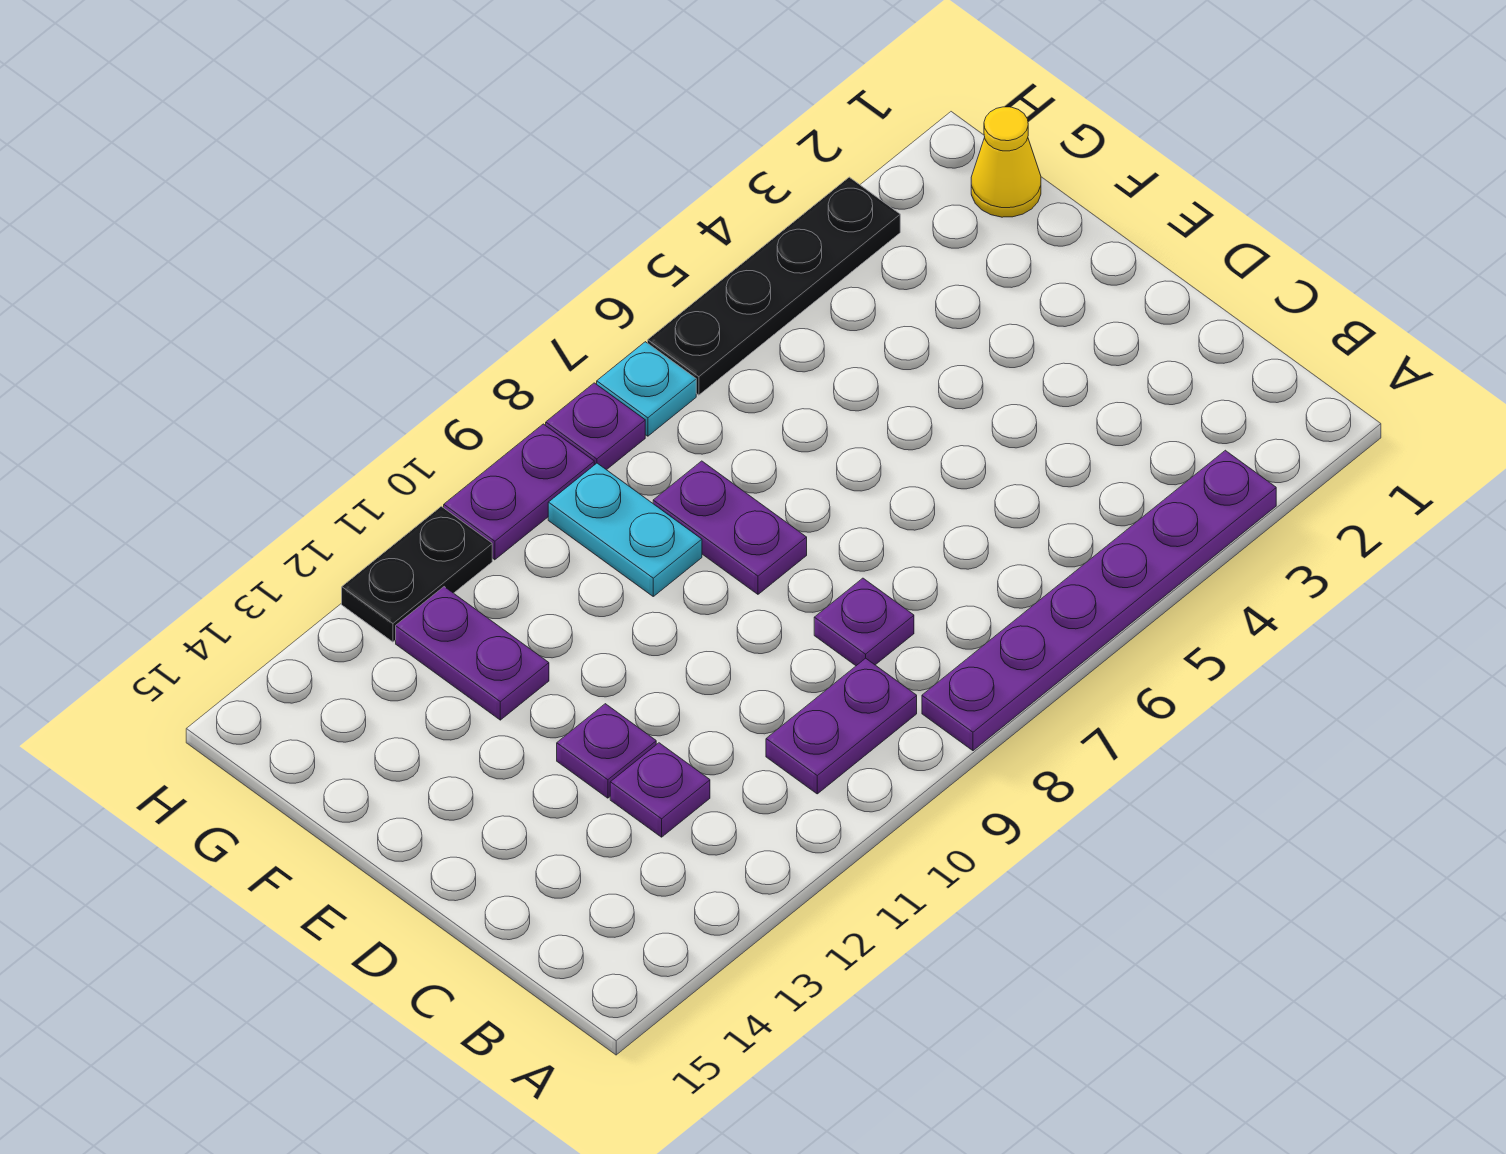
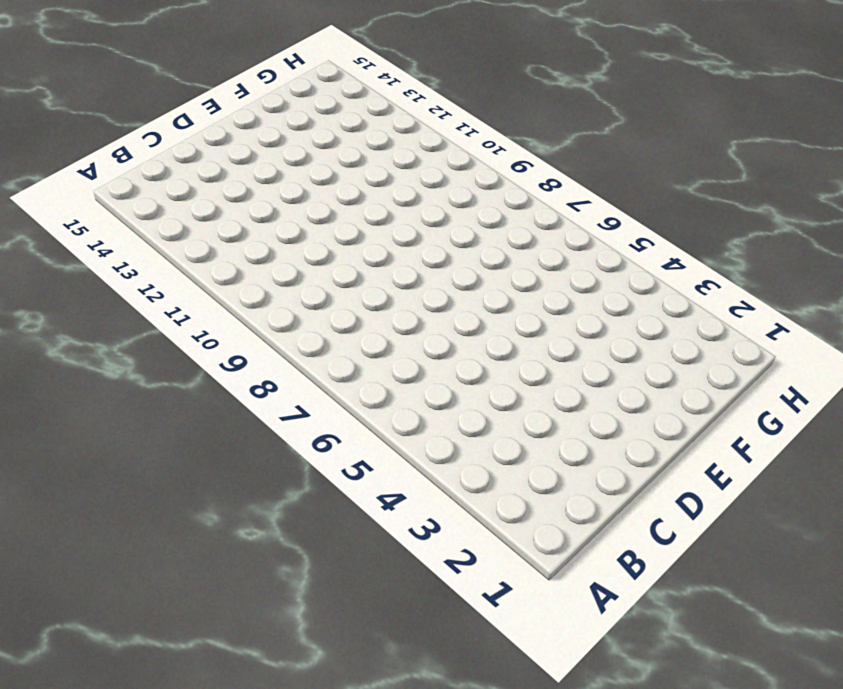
none -> purple plate A3:A8 level 1
none -> purple plate B9:B10 level 1
none -> purple plate C8 level 1

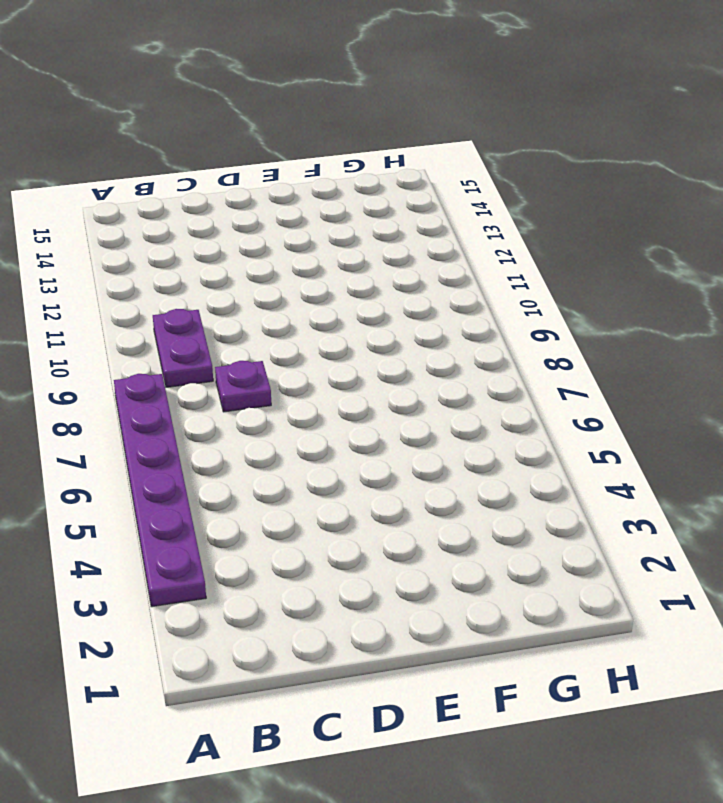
none -> purple plate C12 level 1
none -> purple plate D12 level 1
none -> purple plate E8:F8 level 1

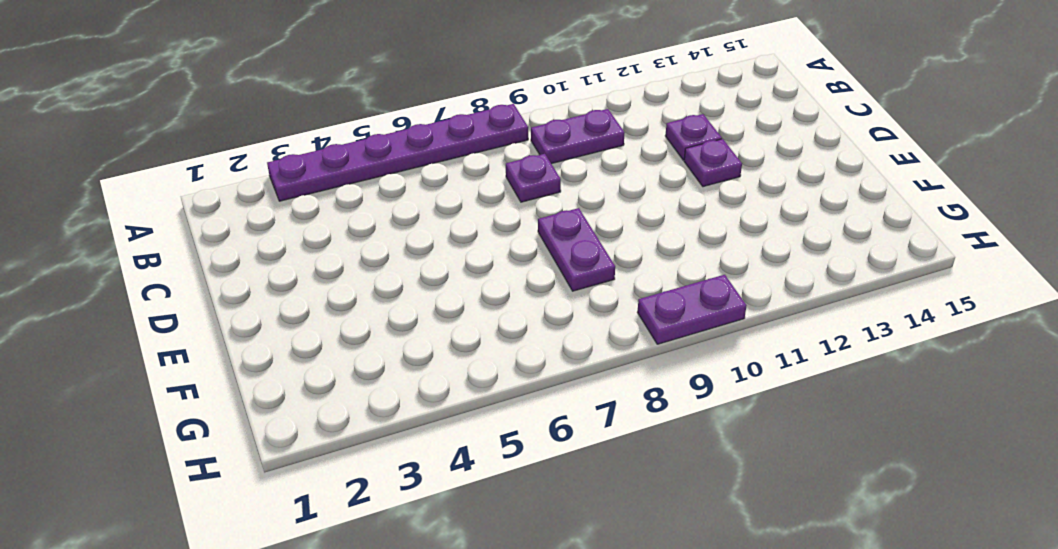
none -> cyan plate F9:G9 level 1
none -> purple plate F12:G12 level 1
none -> yellow cone G1 level 1

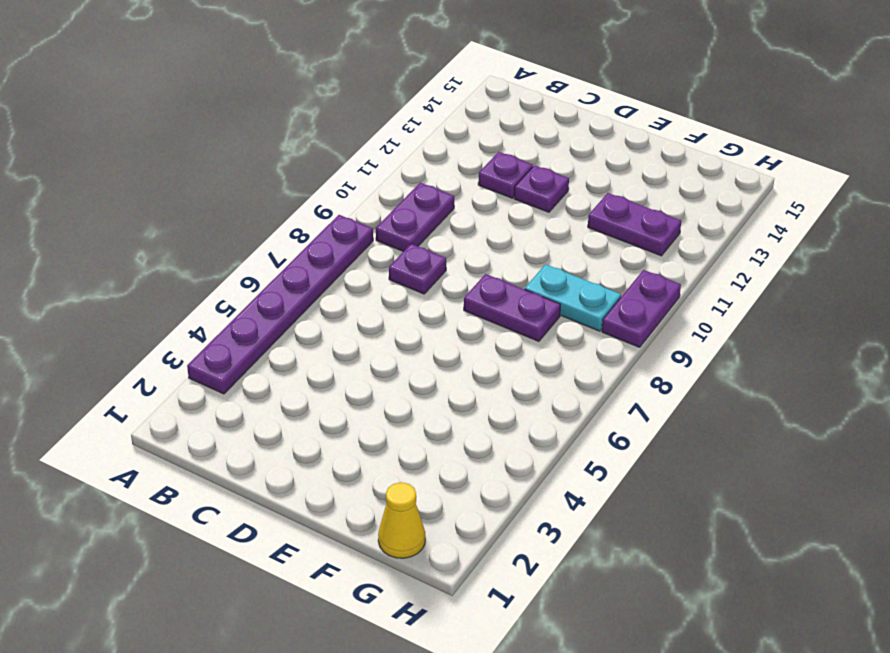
none -> black plate H3:H6 level 1
none -> cyan plate H7 level 1
none -> purple plate H8 level 1

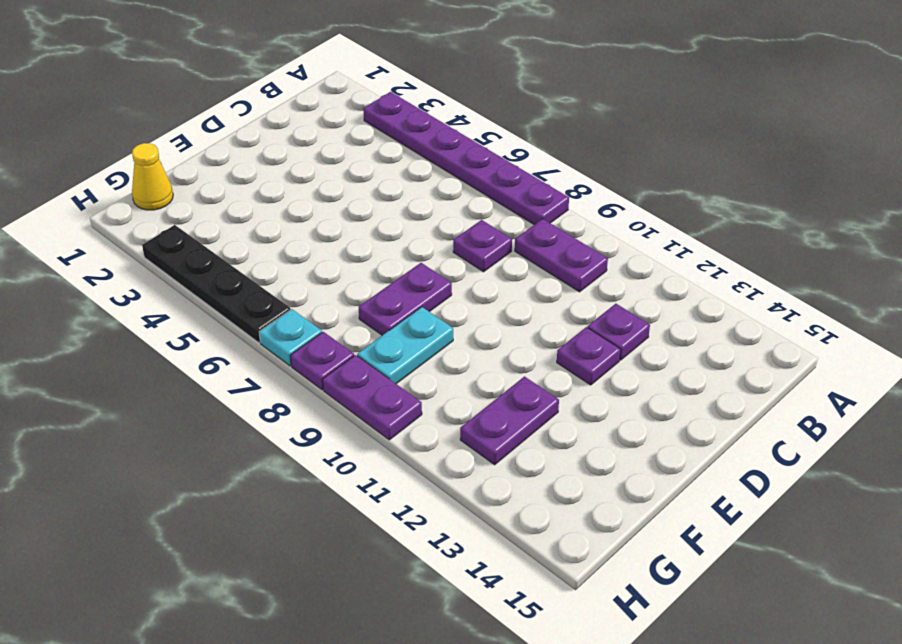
none -> black plate H11:H12 level 1

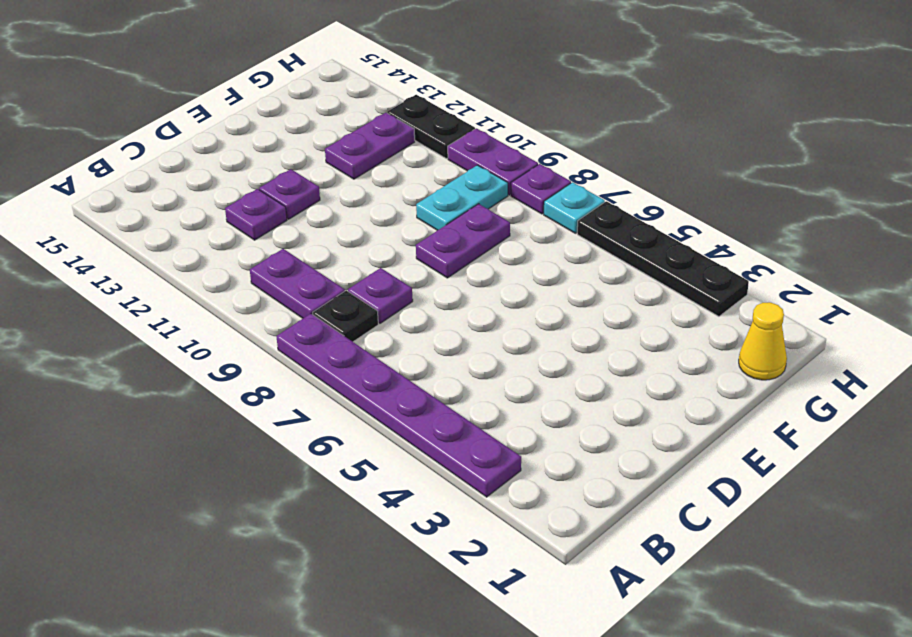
black plate B8 level 1 -> none

